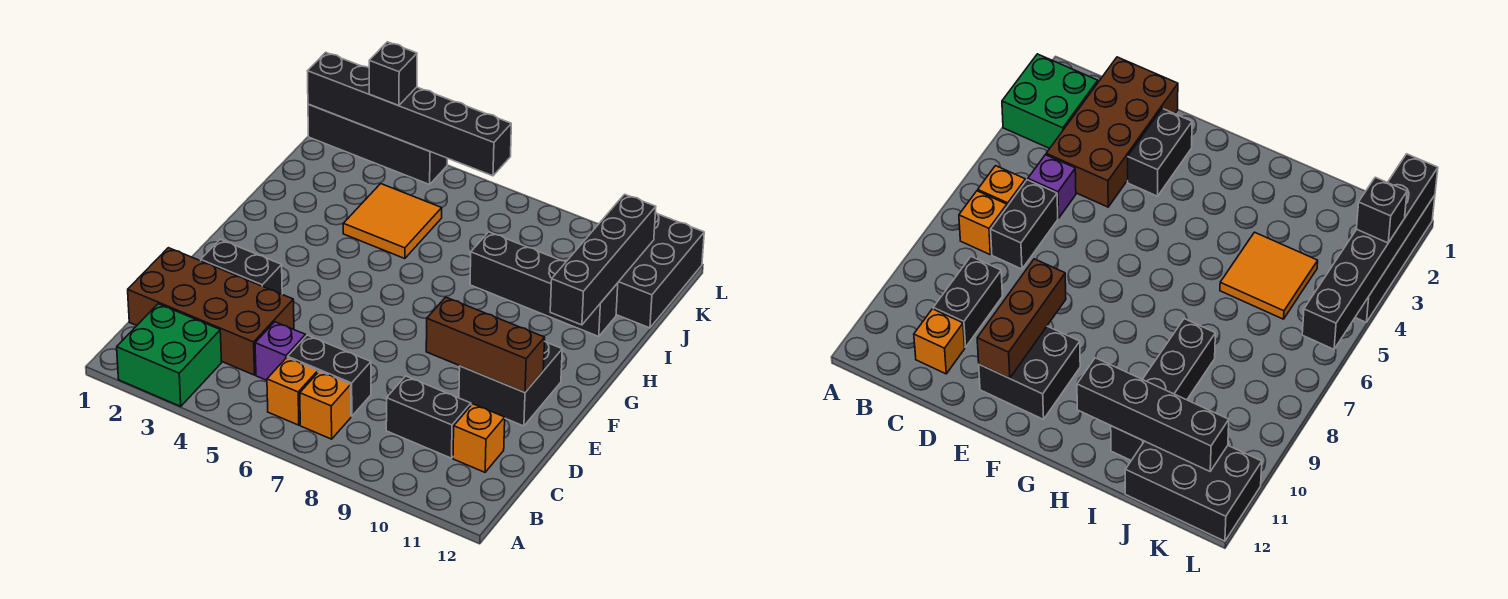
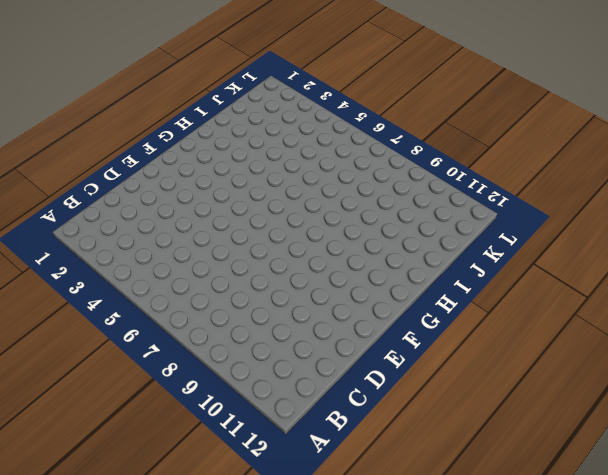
none -> green brick A2:B3 level 1
none -> orange brick B6 level 1
none -> orange brick B7 level 1

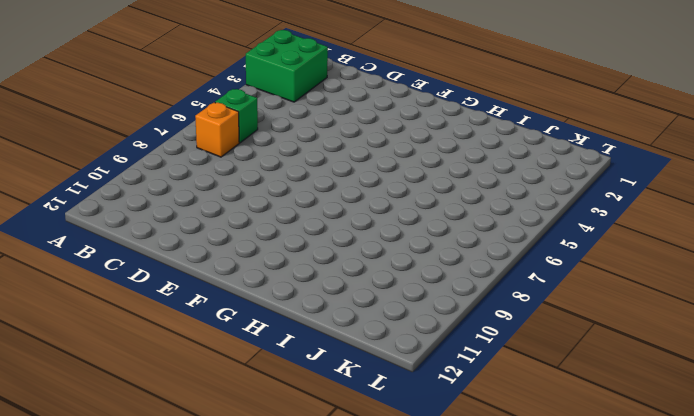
green brick B6 level 1 -> orange brick B6 level 1
none -> brown brick C1:D4 level 1
none -> purple brick C5 level 1
none -> black brick C6:C7 level 1

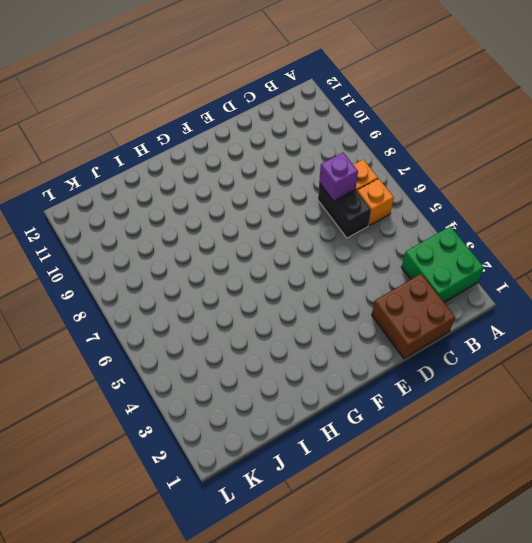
brown brick C1:D2 level 1 -> brown brick C1:D4 level 1
purple brick C7 level 2 -> purple brick C5 level 1
none -> black brick C9:C10 level 1
none -> orange brick C11 level 1
none -> black brick E2:E3 level 1

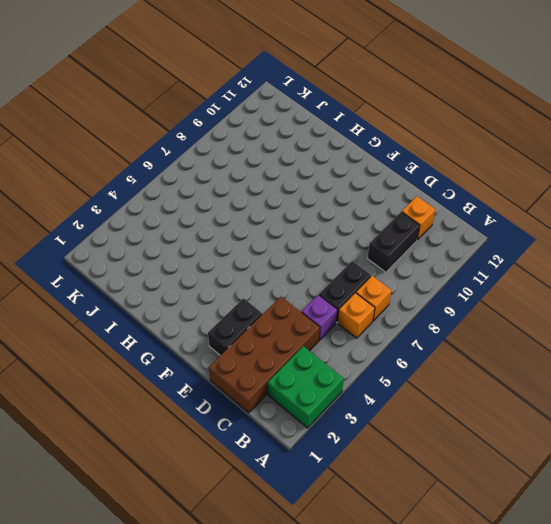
none -> black brick E10:F11 level 1
none -> orange tile I4:J5 level 1
none -> black brick I8:I11 level 1

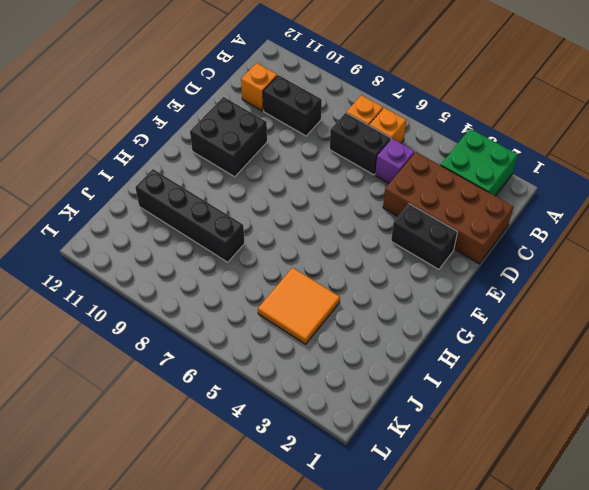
none -> black brick J11:L12 level 1
none -> black brick L1:L4 level 1
none -> brown brick E9:E11 level 2

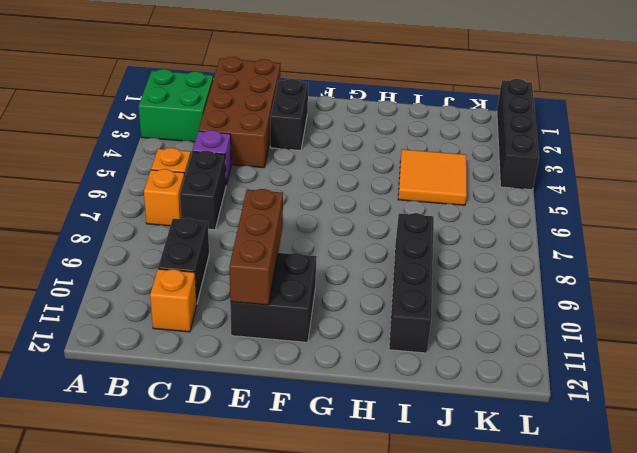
none -> black brick J11:L12 level 1
none -> black brick H11:K11 level 2
none -> black brick L1:L6 level 2

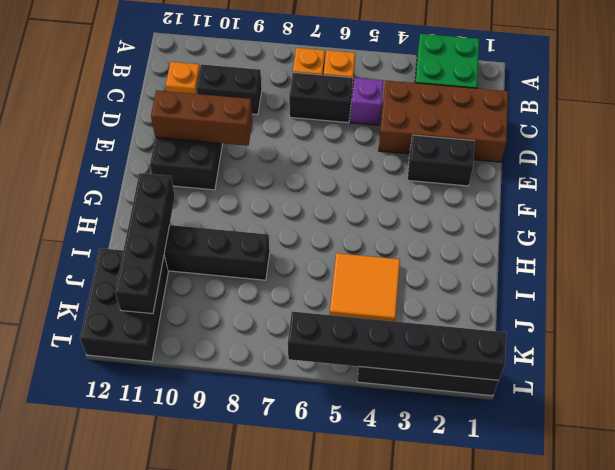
none -> black brick L3 level 3

